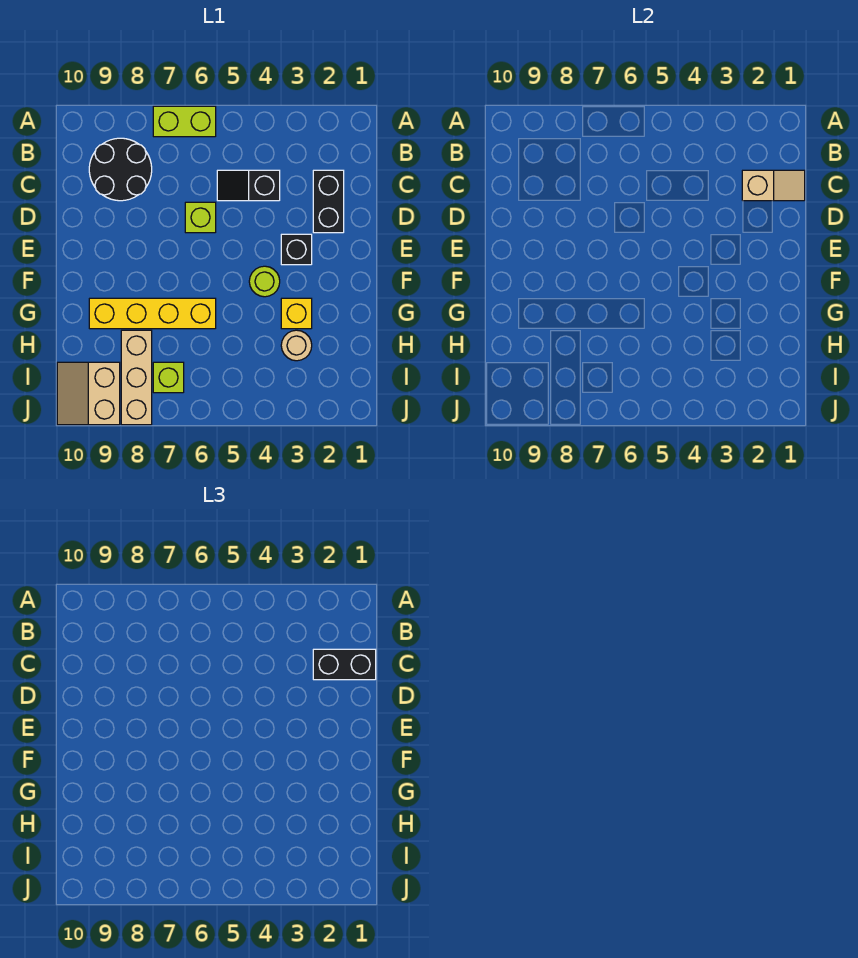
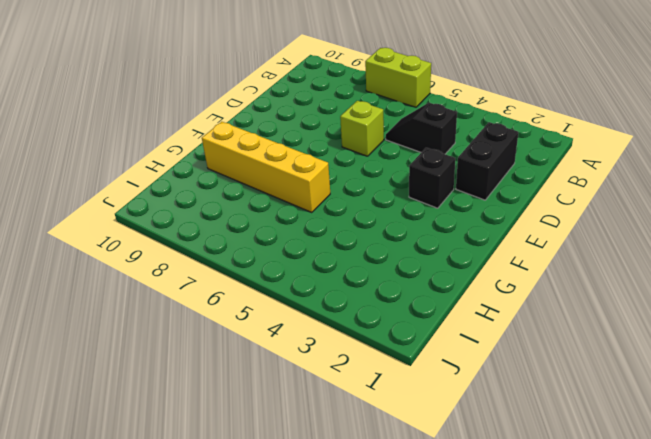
none -> black round brick B8:C9 level 1
none -> lime round brick F4 level 1
none -> yellow brick G3 level 1

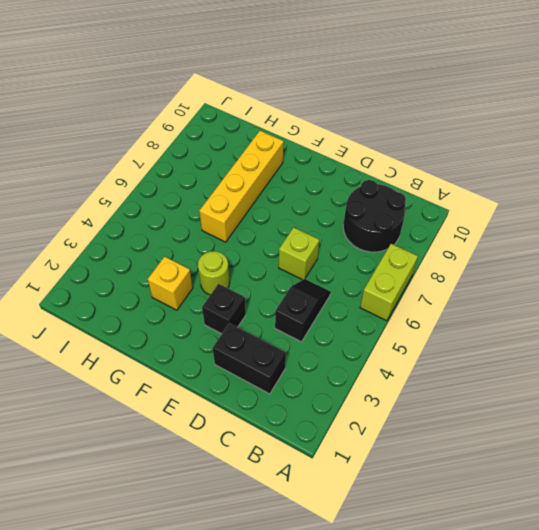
none -> tan round brick H3 level 1
none -> tan brick H8:J8 level 1
none -> lime brick I7 level 1

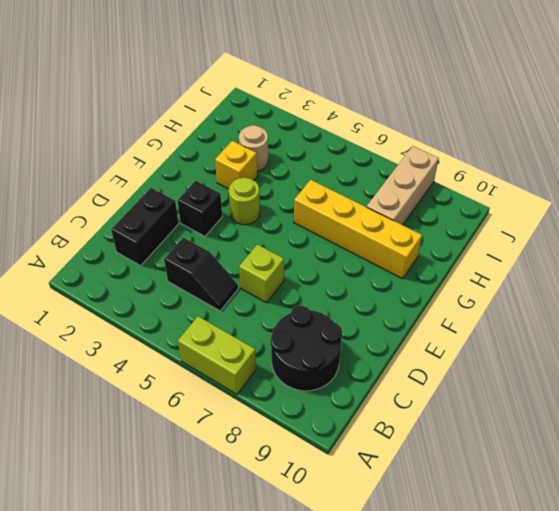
none -> lime brick I7 level 1
none -> tan slope I9:J10 level 1 top 9
none -> tan slope C1:C2 level 2 top 2

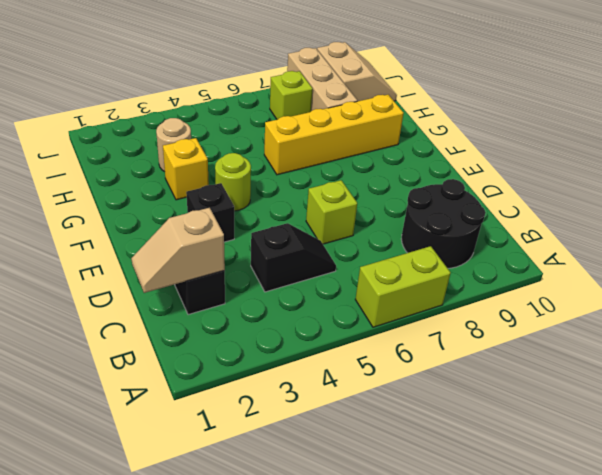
none -> black brick C1:C2 level 3

